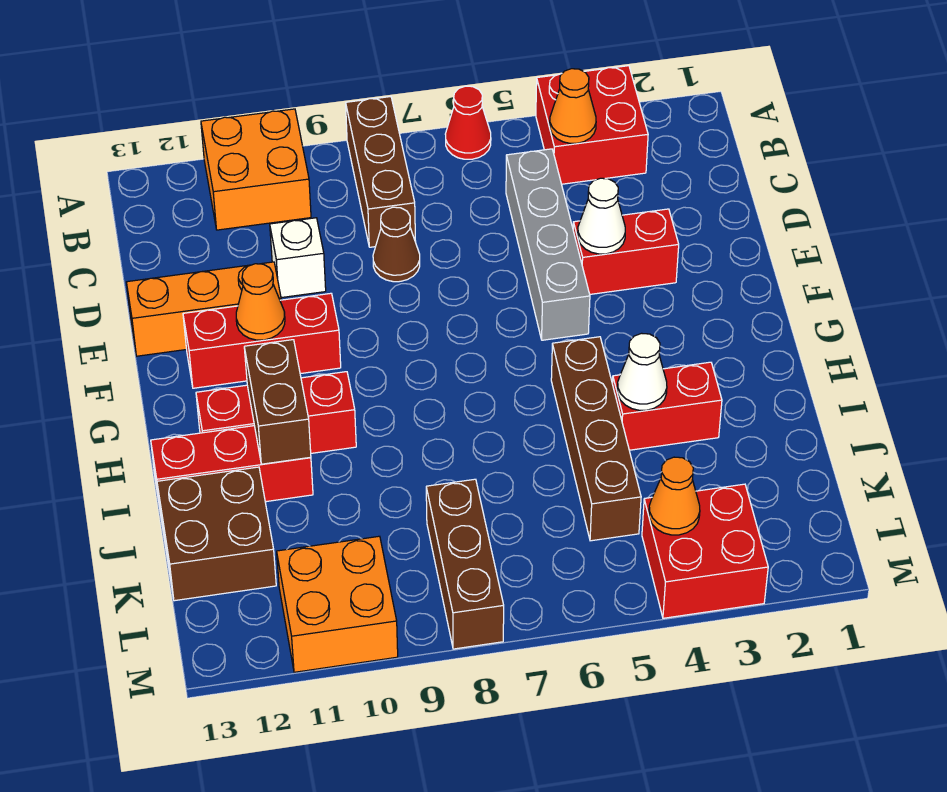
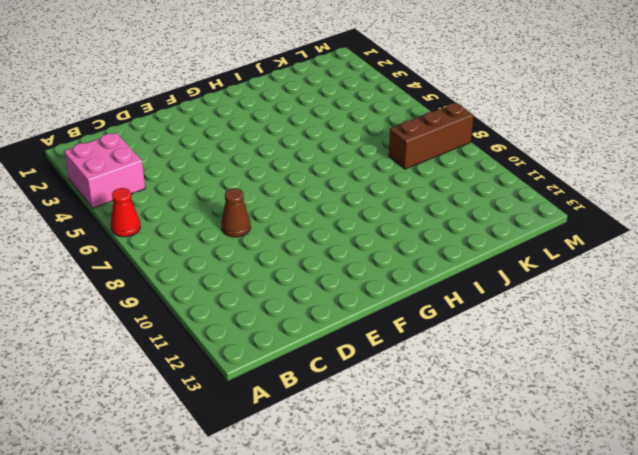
pink brick A3:B4 level 1 -> red brick A3:B4 level 1
none -> brown brick A8:C8 level 1
none -> orange brick A10:B11 level 1
none -> grey brick C5:F5 level 1

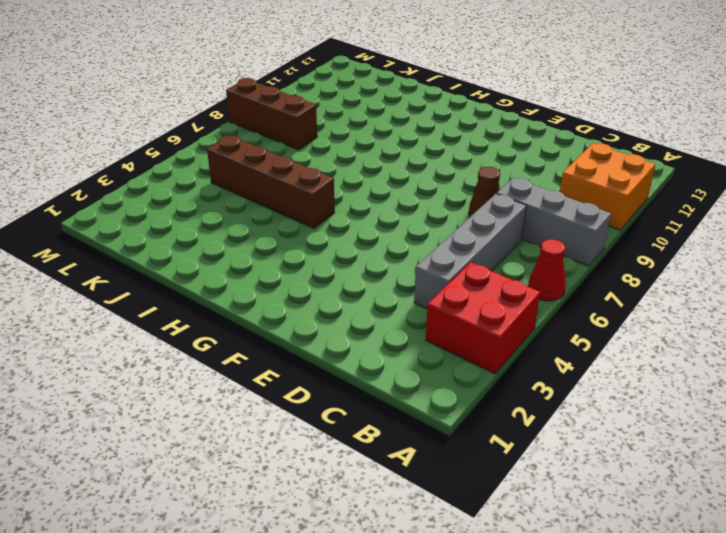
grey brick A8:C8 level 1 -> brown brick A8:C8 level 1
grey brick C4:C7 level 1 -> grey brick C5:F5 level 1
none -> white brick D10 level 1
none -> red brick E3:E4 level 1
none -> orange brick E11:E13 level 1

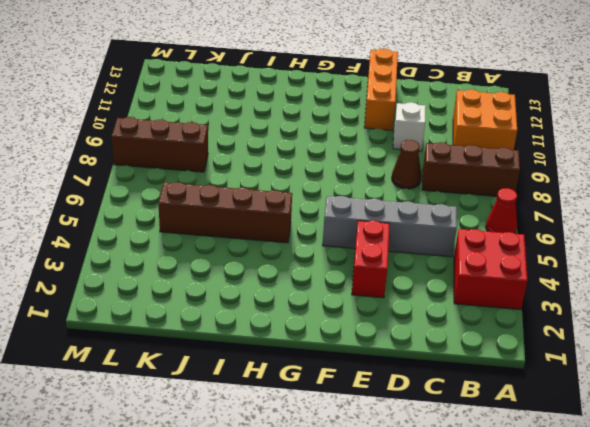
none -> red brick F10:F12 level 1
none -> red brick H10:H12 level 1
none -> red brick I3:I4 level 1

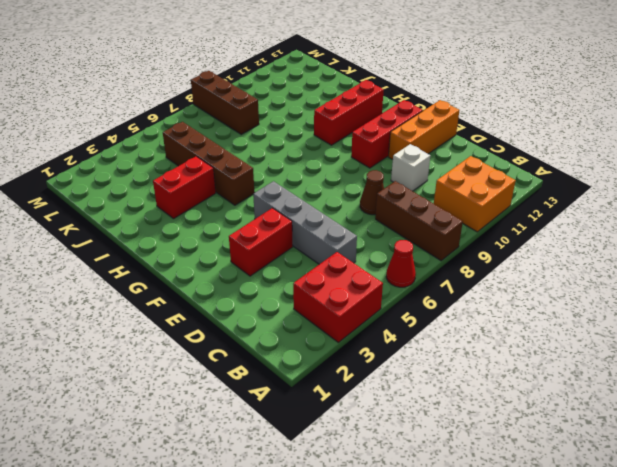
none -> red brick I11:I13 level 1
none -> brown brick J12:K13 level 1
none -> red brick L3:M4 level 1

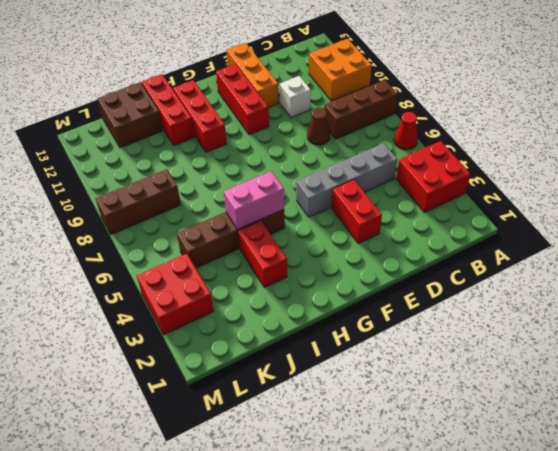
pink brick H5:I5 level 2 -> none
none -> orange brick L10:M11 level 1
none -> orange cone B4 level 2
none -> white cone E4 level 2

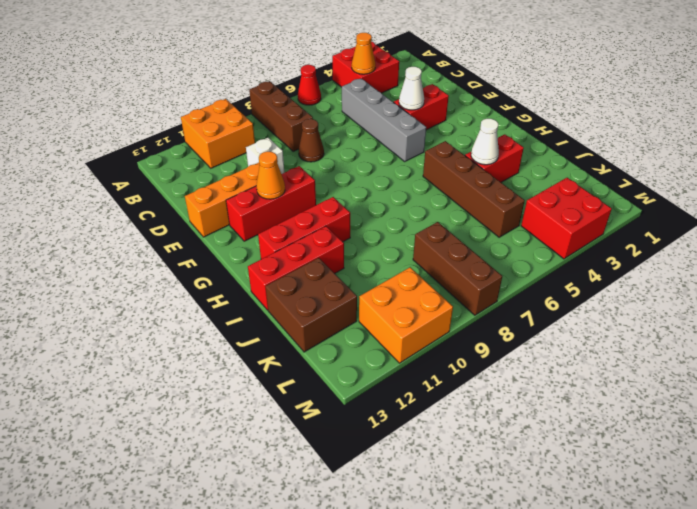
none -> brown brick H11:I11 level 2
none -> orange cone L4 level 2

